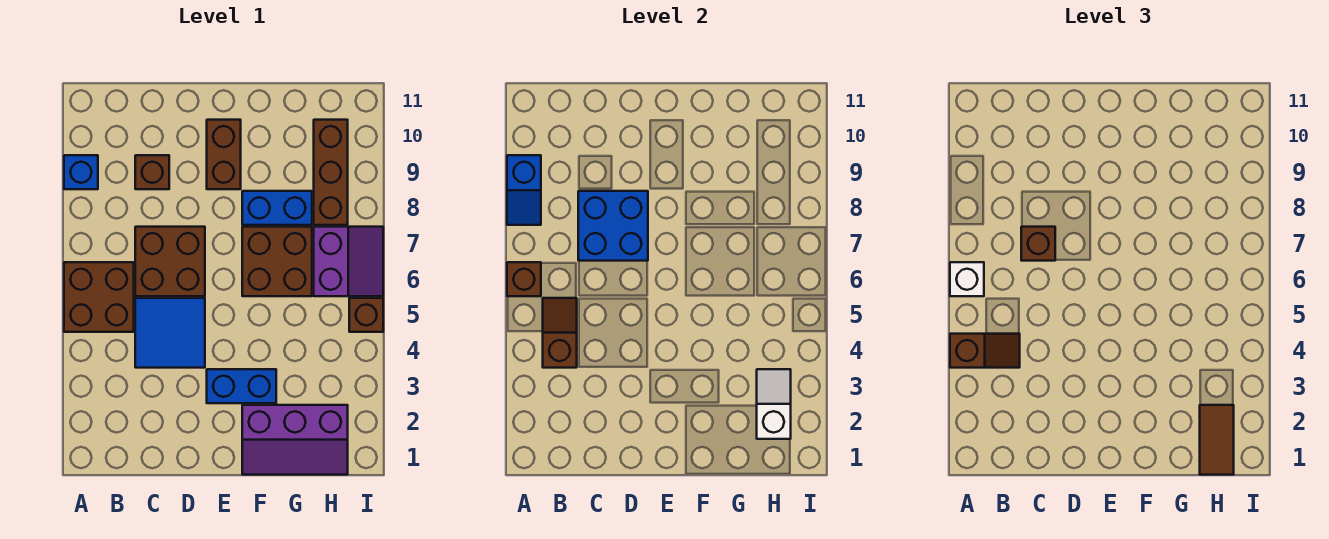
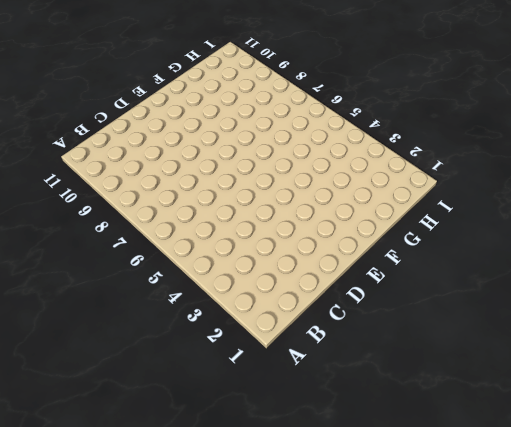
none -> brown brick A5:B6 level 1
none -> blue brick A9 level 1
none -> blue tile C4:D5 level 1

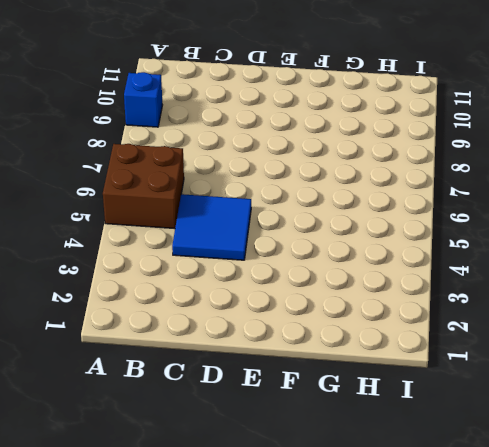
none -> brown brick C6:D7 level 1
none -> brown brick C9 level 1
none -> blue brick E3:F3 level 1

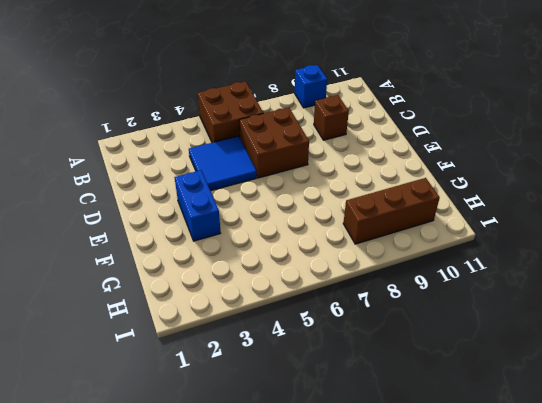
none -> brown brick E9:E10 level 1
none -> purple slope F1:H2 level 1 top 2
none -> brown brick F6:G7 level 1

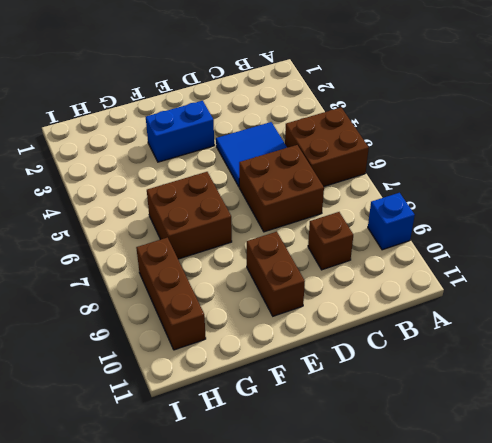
none -> purple slope F1:H2 level 1 top 2
none -> blue brick F8:G8 level 1
none -> purple slope H6:I7 level 1 top H

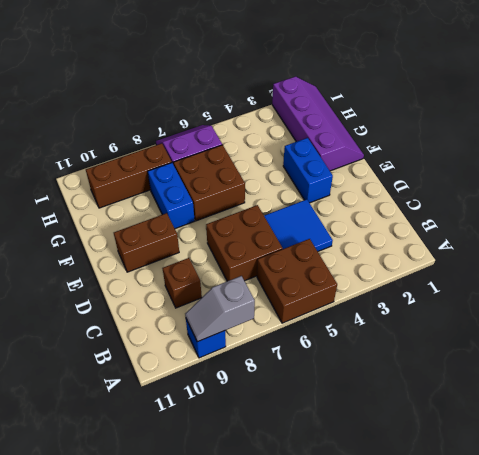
grey slope A8:A9 level 2 top 8 -> blue slope A8:A9 level 2 top 9
purple slope F1:I2 level 1 top 2 -> purple slope F1:H2 level 1 top 2
none -> brown brick I5 level 1
none -> brown brick A6 level 2
none -> brown slope B4:B5 level 2 top 4

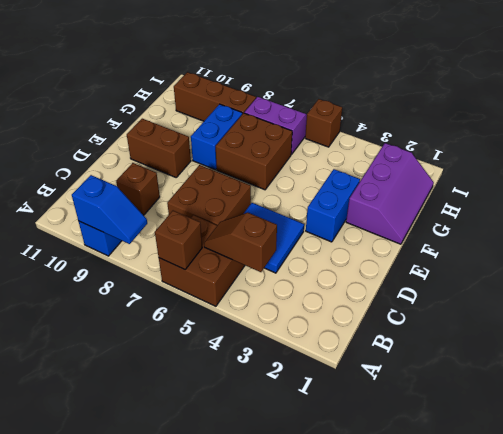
none -> blue brick C7:D8 level 2
none -> white slope H2:H3 level 2 top 2
none -> brown slope A4:B4 level 3 top A

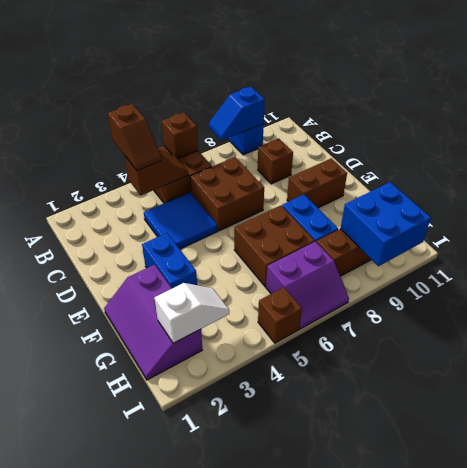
blue brick H9:I10 level 2 -> blue brick C7:D8 level 2
none -> white brick A6 level 3
none -> brown brick C7 level 3
none -> brown tile H1:H2 level 3

